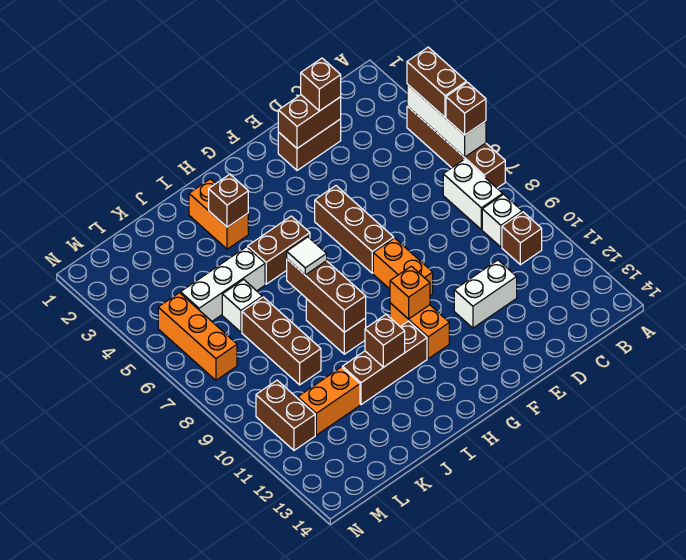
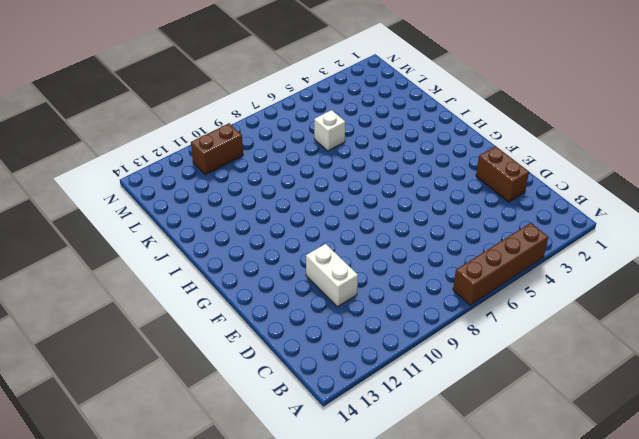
none -> white brick B7:B8 level 1
none -> white brick B9 level 1
none -> brown brick B10 level 1

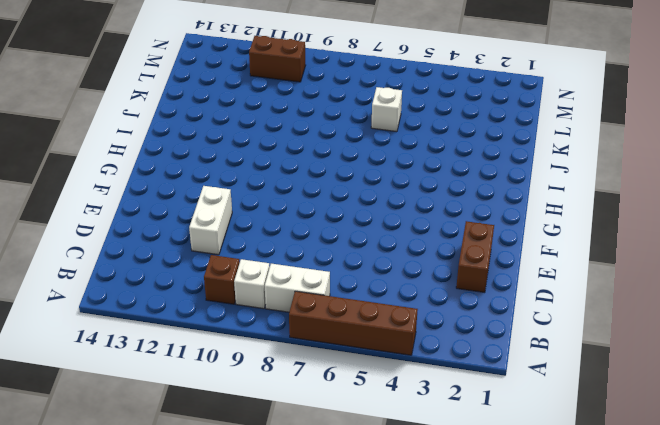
none -> brown brick F5:F7 level 1
none -> orange brick F8:F9 level 1
none -> orange brick G10:G11 level 1

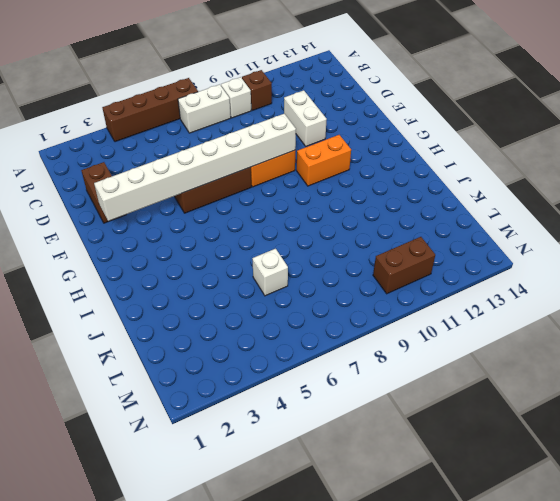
white brick F2:F9 level 2 -> none
none -> brown brick H5:I5 level 1
none -> brown brick H11:J11 level 1
none -> orange brick I2:I3 level 1

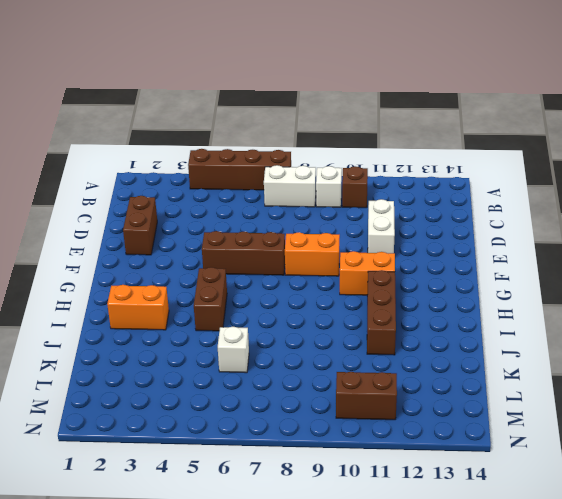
none -> brown brick I8:I9 level 1
none -> white brick J5:L5 level 1
none -> brown brick K7:K9 level 1

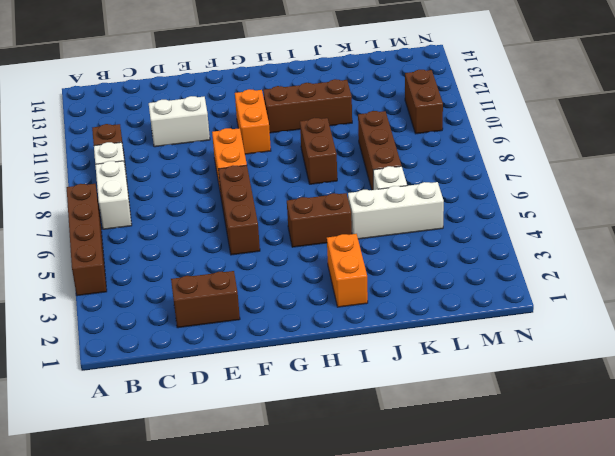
none -> orange brick K11:L11 level 1
none -> orange brick M5:M7 level 1
none -> white brick A4:A6 level 2

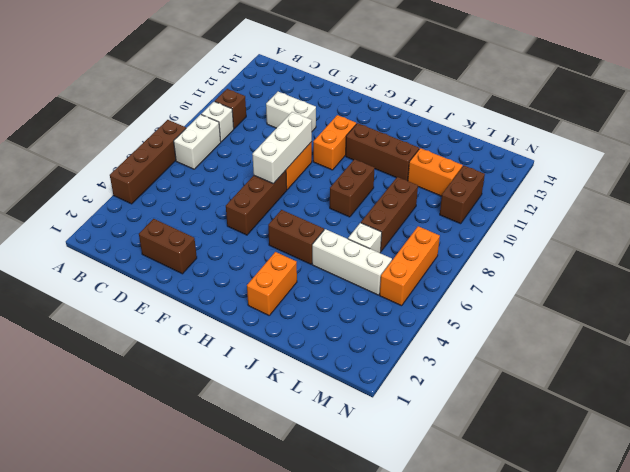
white brick F7:F9 level 2 -> white brick A4:A6 level 2
none -> brown brick D2:E2 level 2
none -> orange brick G10 level 2
none -> brown brick I3 level 2

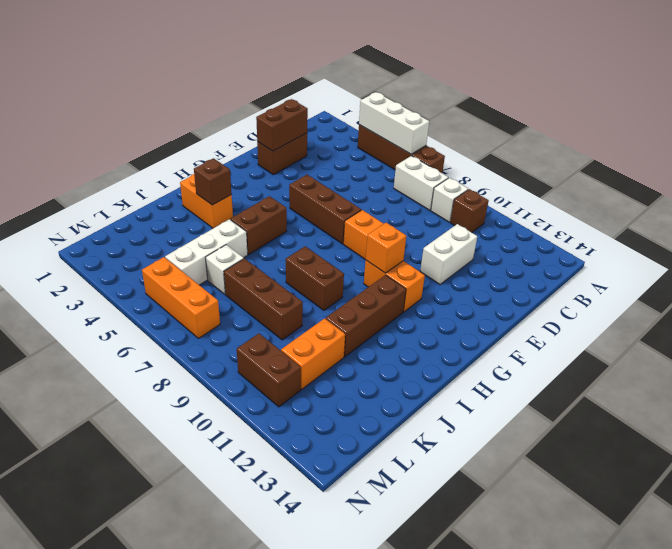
none -> brown brick I7:I9 level 2
none -> brown brick I11 level 2
none -> brown brick A4:A5 level 3

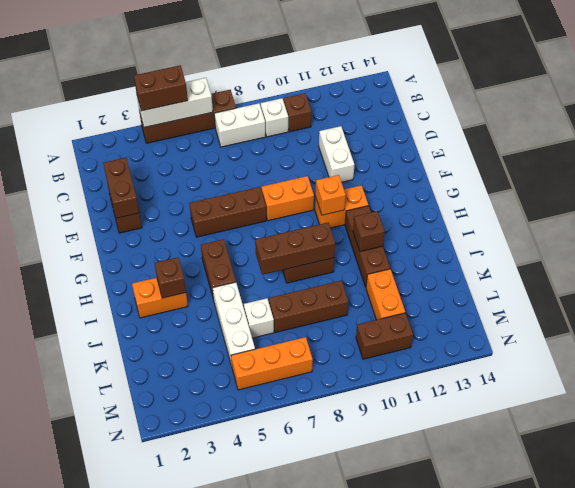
none -> brown brick A6 level 3
none -> brown brick D2 level 3
none -> white tile I7 level 3

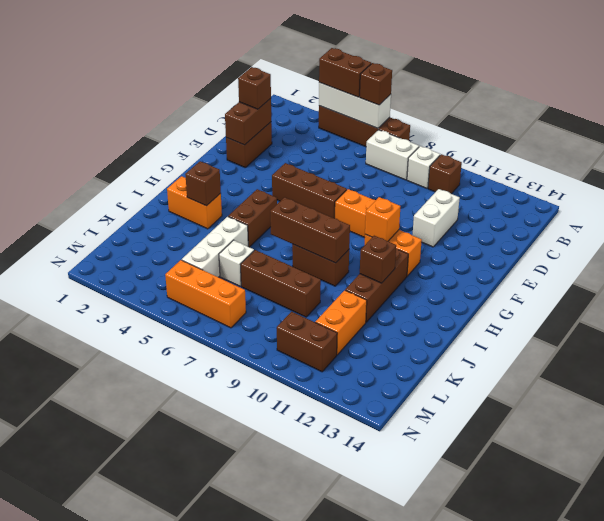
none -> white tile I7 level 3

